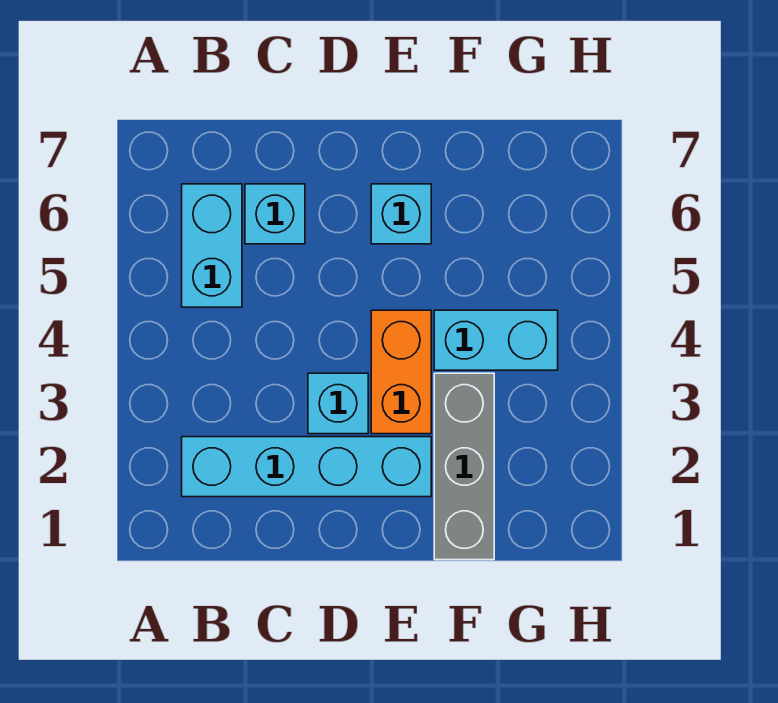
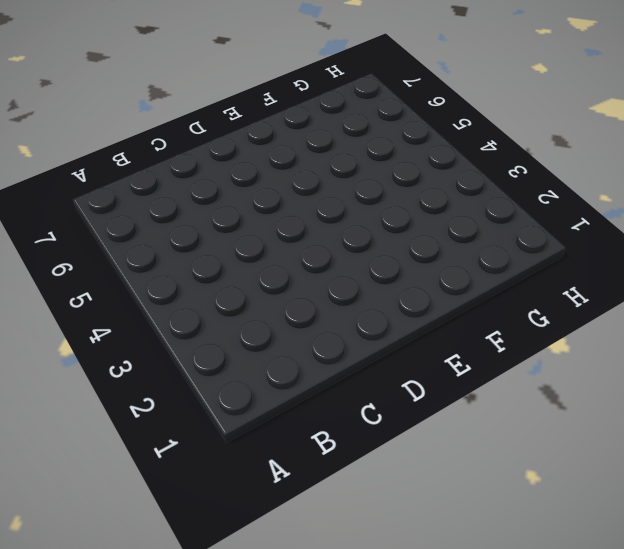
none -> cyan brick B2:E2 level 1
none -> cyan brick B5:B6 level 1

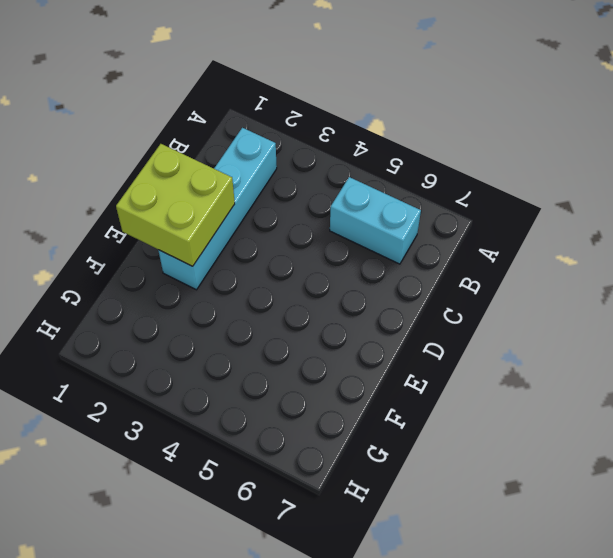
lime brick D1:E2 level 2 -> none
none -> cyan brick C6 level 1
none -> cyan brick D3 level 1

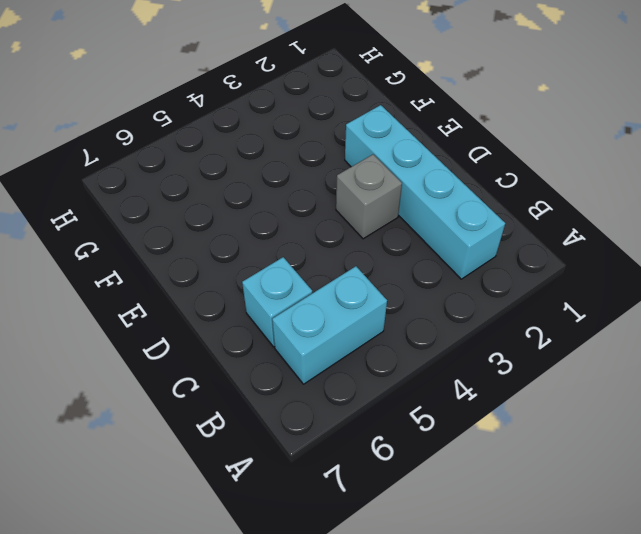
grey brick D3 level 1 -> cyan brick D3 level 1
none -> orange brick E3:E4 level 1
none -> cyan brick E6 level 1

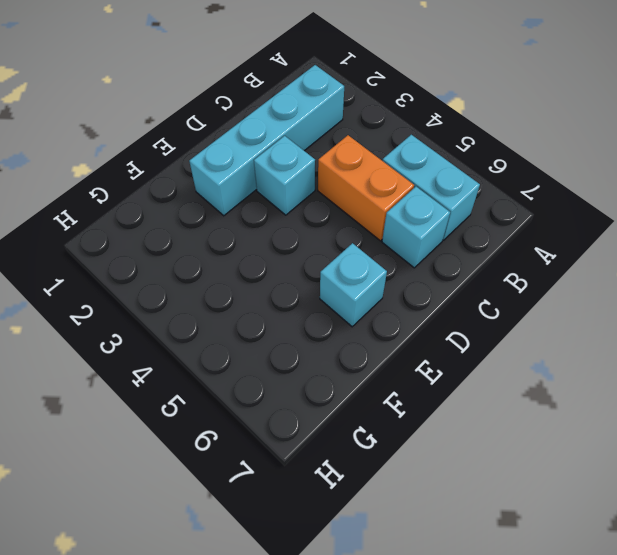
orange brick C4:C5 level 1 -> orange brick E3:E4 level 1
none -> grey brick F1:F3 level 1
none -> cyan brick F4:G4 level 1

